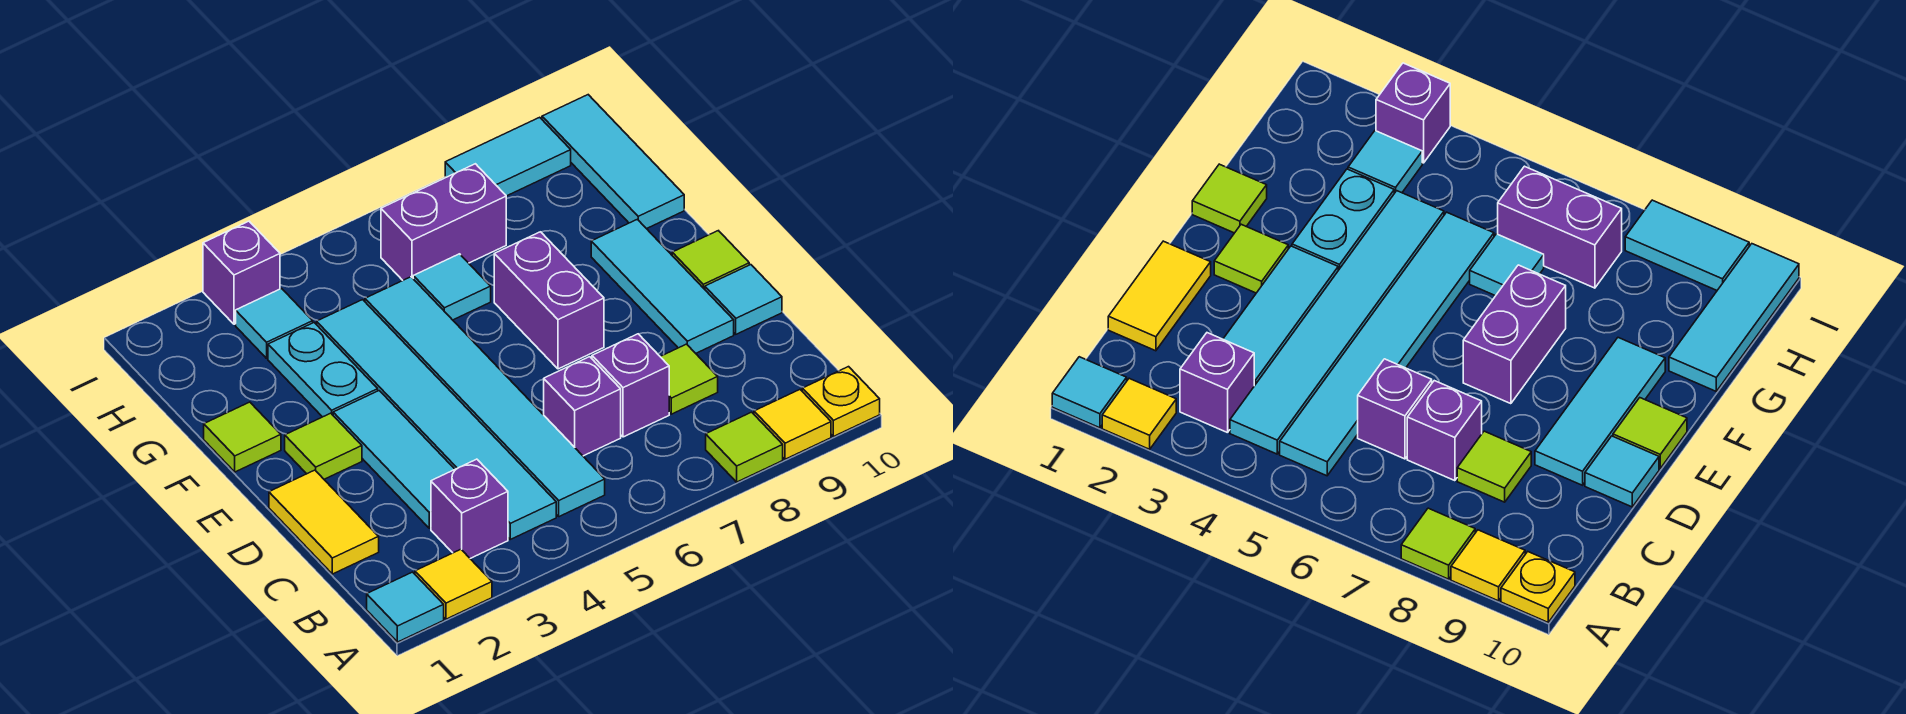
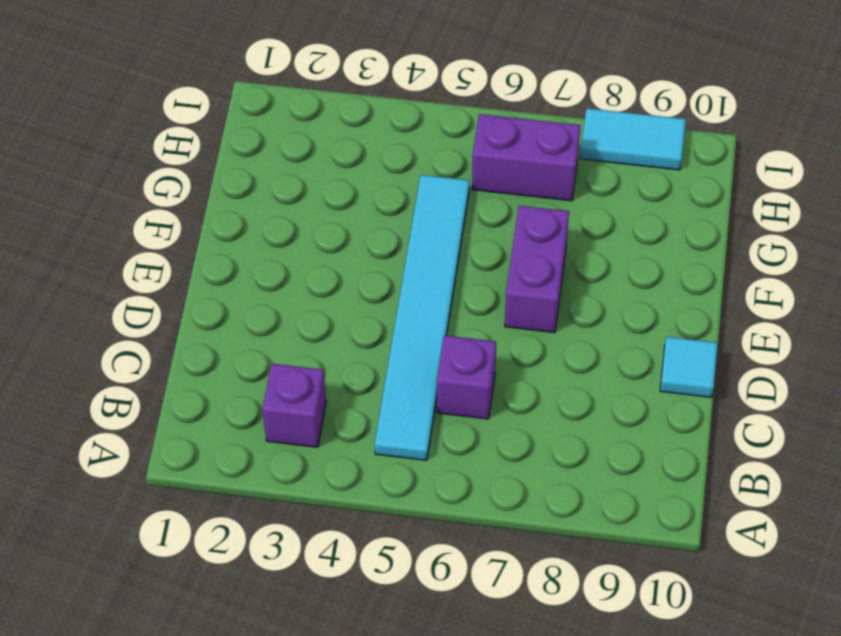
none -> cyan tile A1 level 1
none -> yellow tile A2 level 1
none -> lime tile A8 level 1

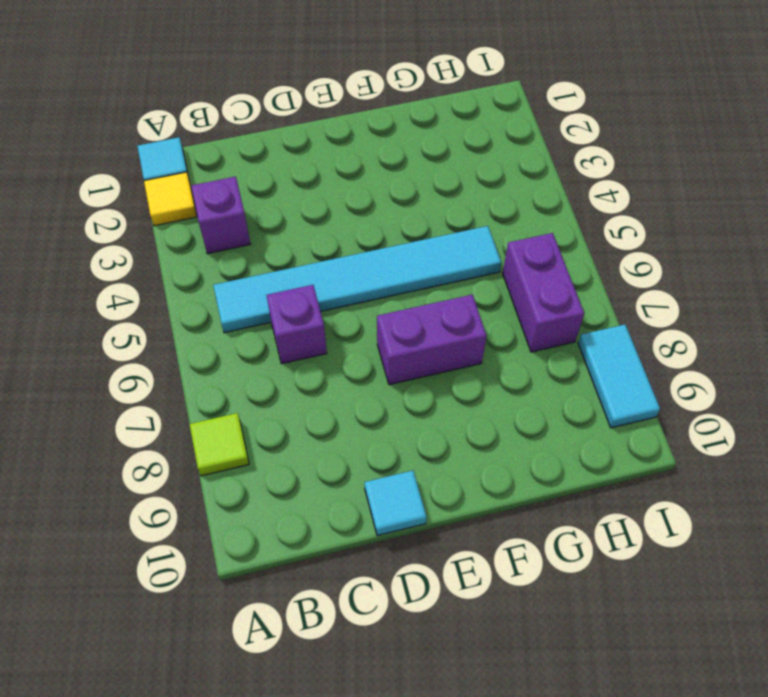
none -> yellow tile A9 level 1
none -> yellow plate A10 level 1
none -> cyan tile B4:G4 level 1

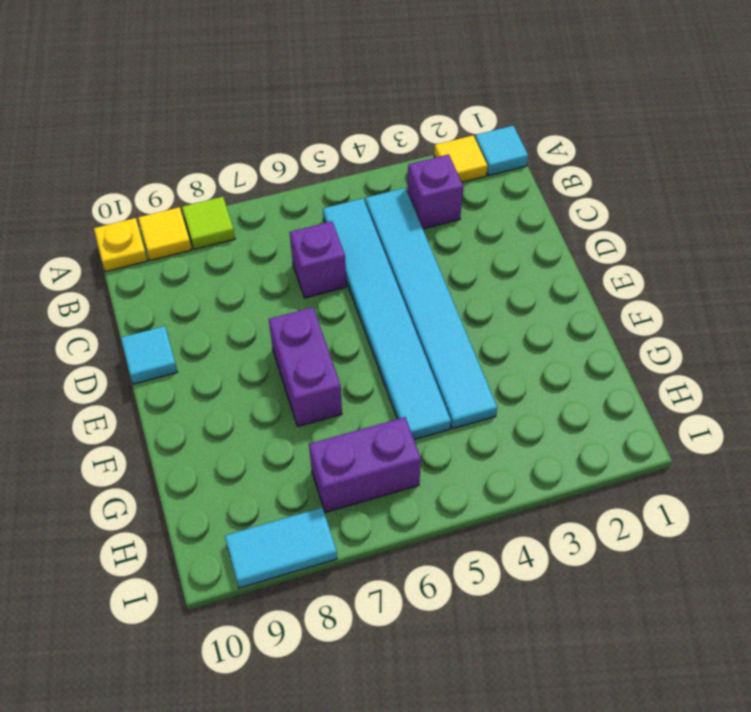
none -> yellow tile C1:D1 level 1
none -> cyan tile C3:E3 level 1
none -> purple brick C7 level 1

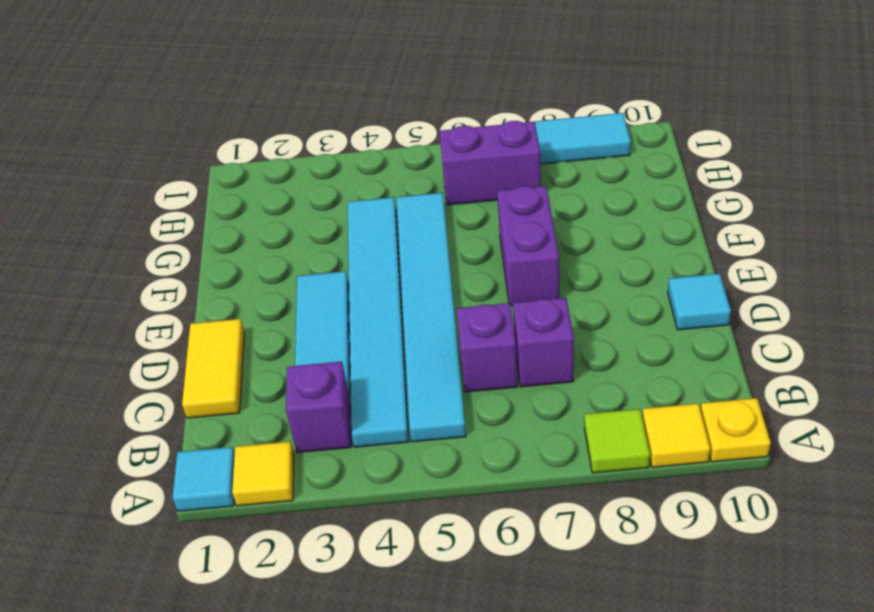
none -> lime tile C8 level 1
none -> cyan tile D9:F9 level 1
none -> lime tile E2 level 1

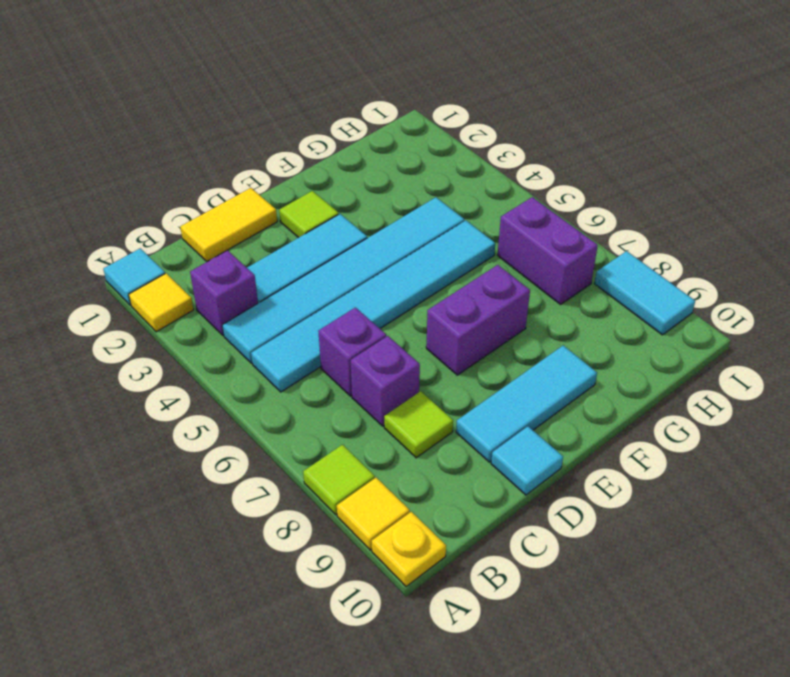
none -> lime tile E10 level 1
none -> lime tile F1 level 1
none -> cyan plate F3:G3 level 1

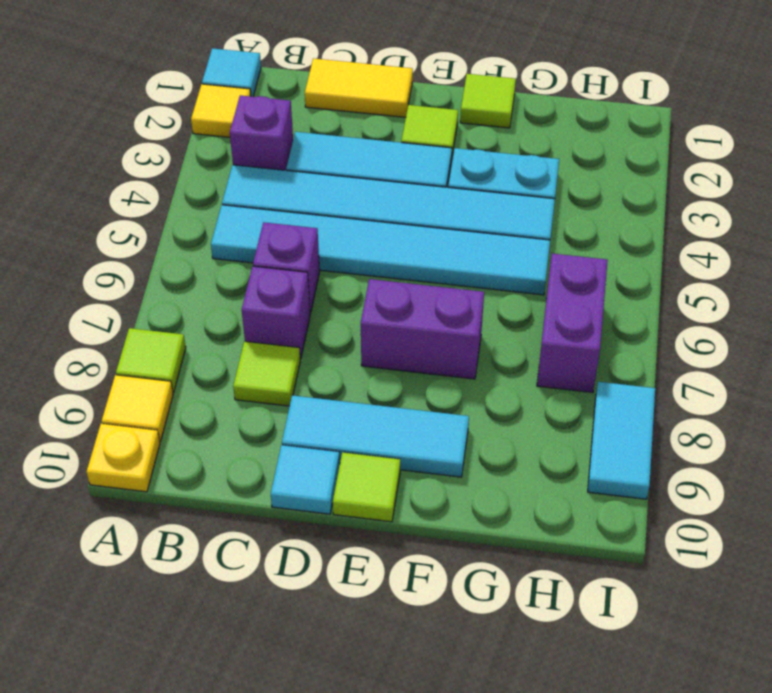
none -> cyan tile G6 level 1
none -> cyan tile G10:I10 level 1
none -> cyan tile H3 level 1

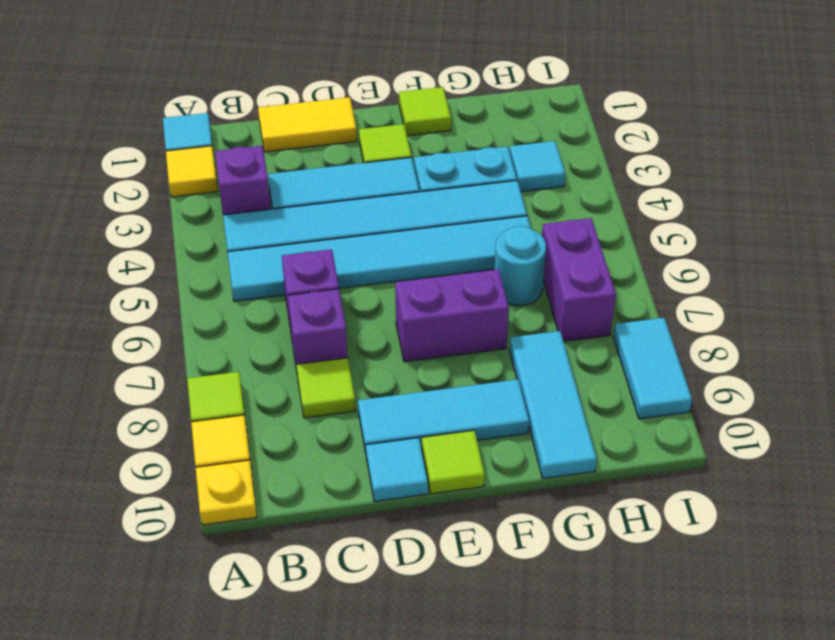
cyan round brick G6 level 1 -> cyan tile G6 level 1
cyan tile G8:G10 level 1 -> cyan tile G10:I10 level 1
none -> purple brick I3 level 1

